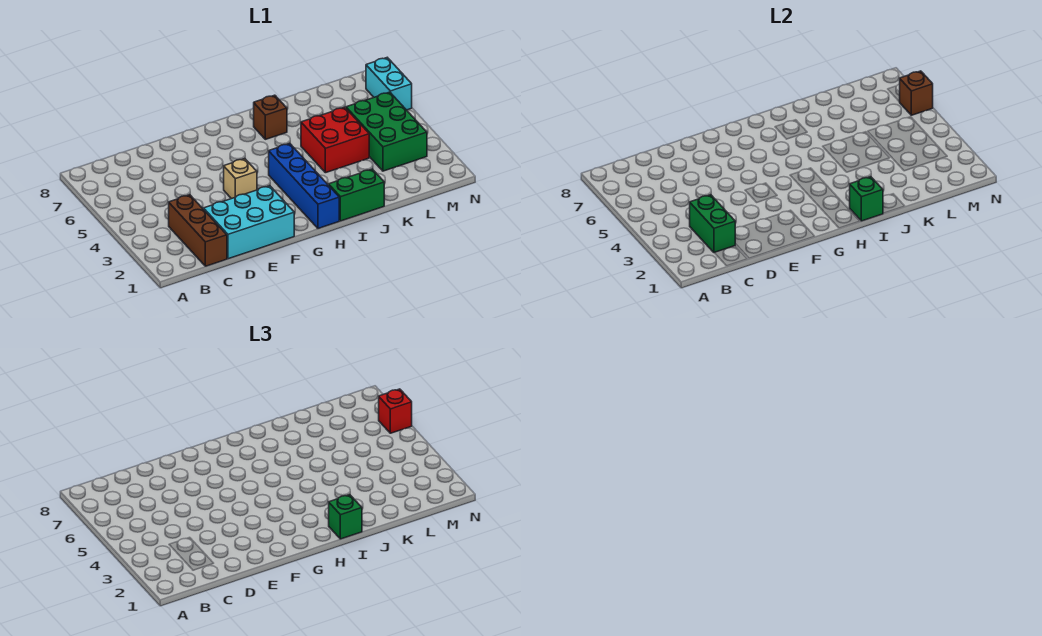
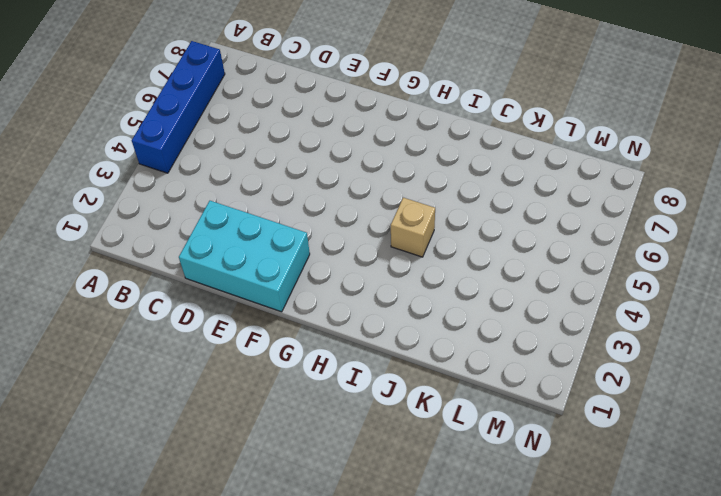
blue brick A4:A7 level 1 -> blue brick H1:H4 level 1
tan brick I4 level 1 -> tan brick F4 level 1
none -> brown brick C1:C3 level 1
none -> green brick I1:J1 level 1
none -> brown brick I7 level 1

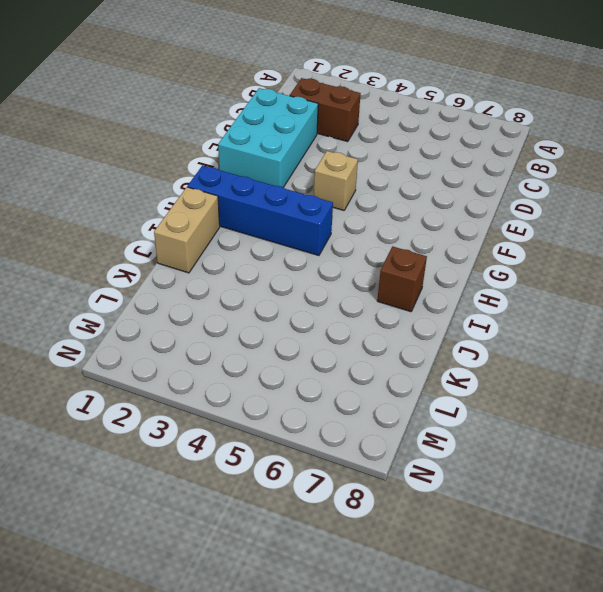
brown brick C2:C3 level 1 -> brown brick C1:C3 level 1
tan brick I1:J1 level 1 -> green brick I1:J1 level 1
none -> red brick J4:K5 level 1
none -> green brick L3:M5 level 1
none -> cyan brick N6:N7 level 1

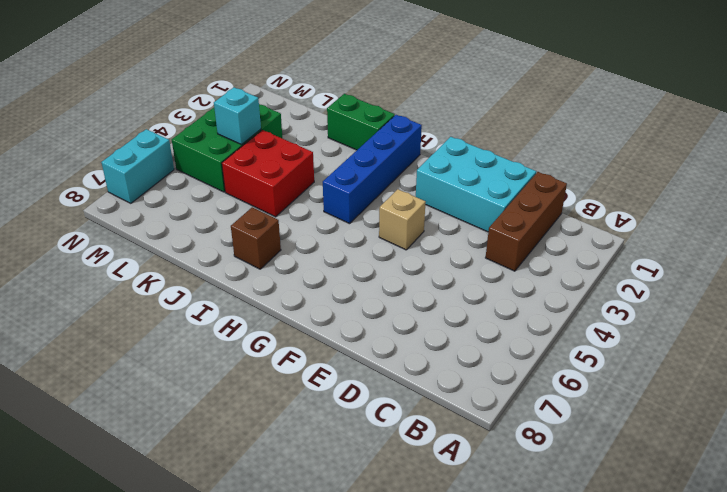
cyan brick L4 level 2 -> none
none -> green brick C2:C3 level 2
none -> green brick I1 level 2
none -> brown brick N6 level 2

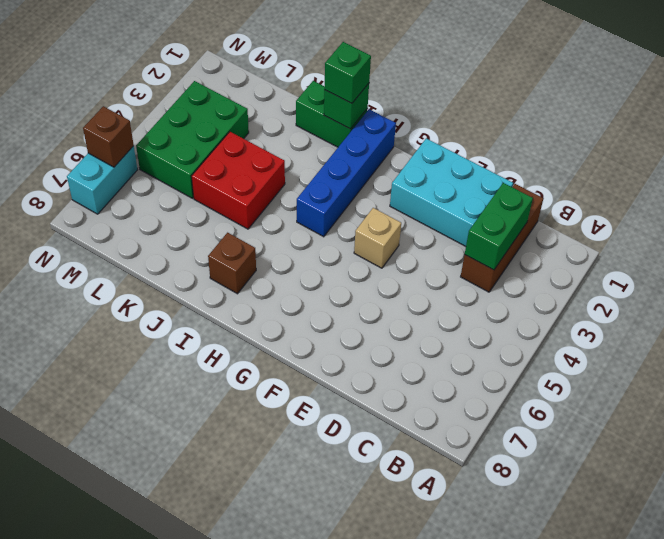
none -> red brick N6 level 3

